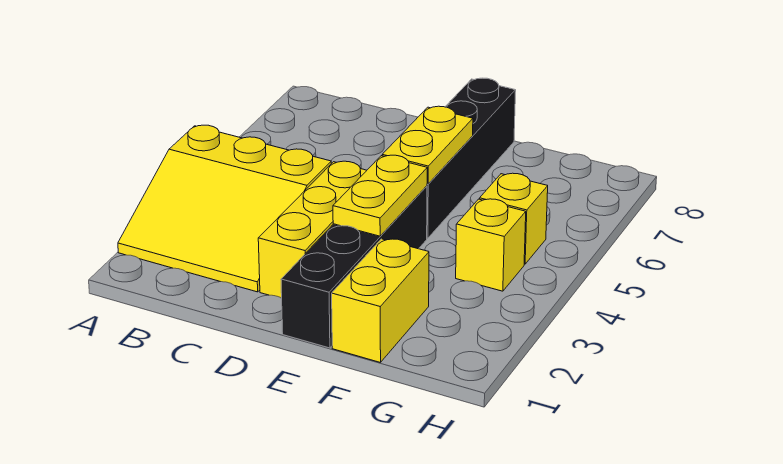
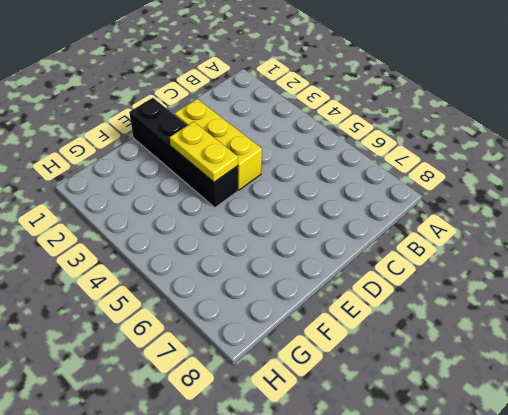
none -> yellow slope A2:C4 level 1 top 4
none -> black brick E5:E8 level 1

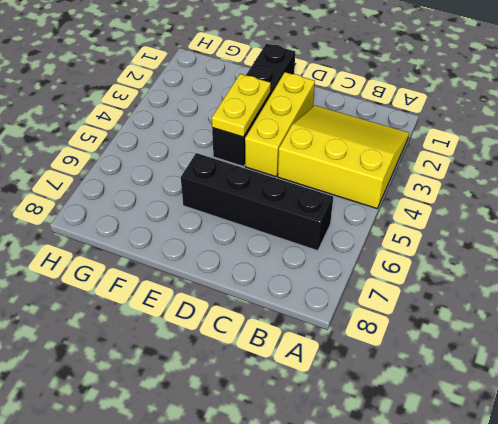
black brick B6:E6 level 1 -> black brick E5:E8 level 1
none -> yellow brick F1:F2 level 1
none -> yellow brick G4 level 1

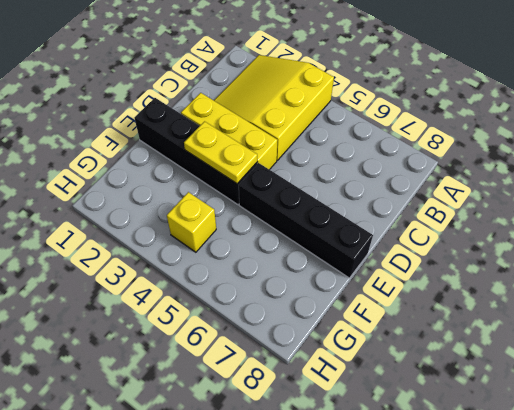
none -> yellow brick F1:F2 level 1
none -> yellow brick G5 level 1

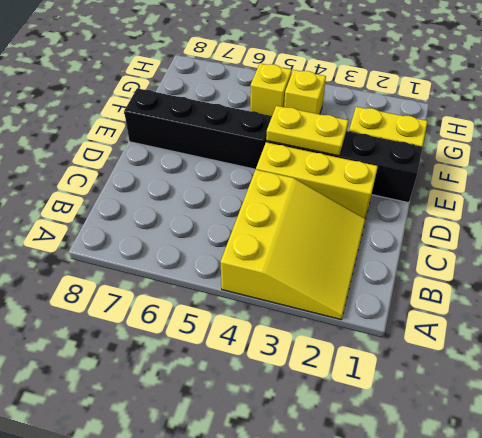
none -> yellow plate E5:E6 level 2

